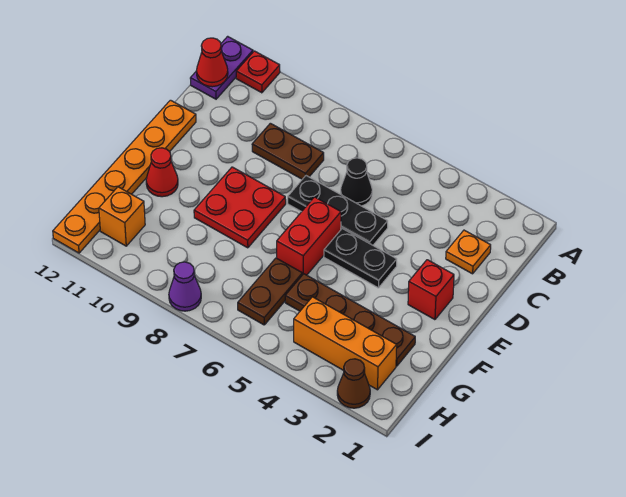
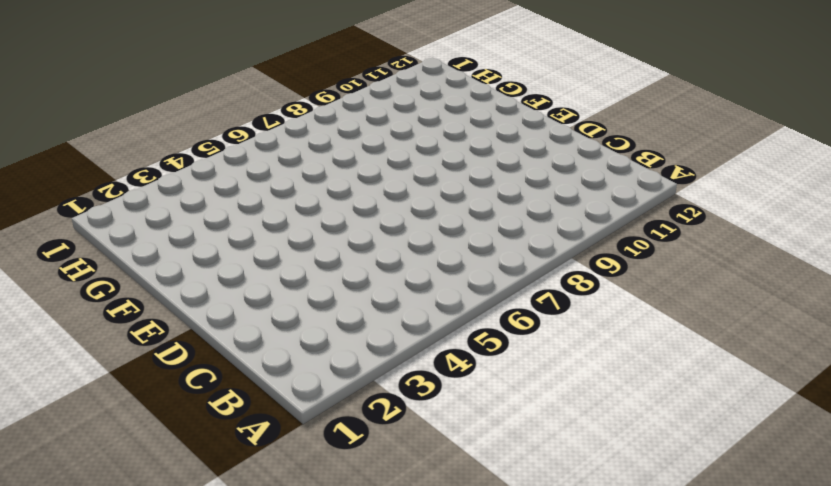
none -> red plate A11 level 1
none -> purple plate A12:B12 level 1
none -> orange plate C2 level 1

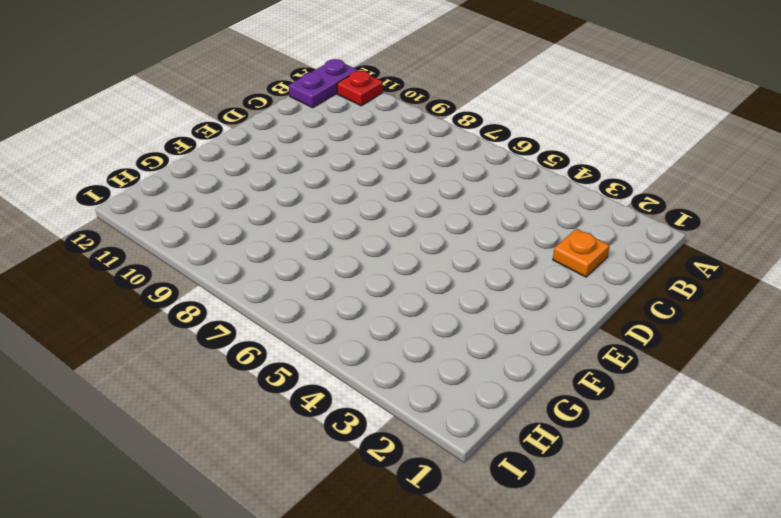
none -> black cone C6 level 1
none -> brown plate C8:C9 level 1
none -> black plate D5:D7 level 1

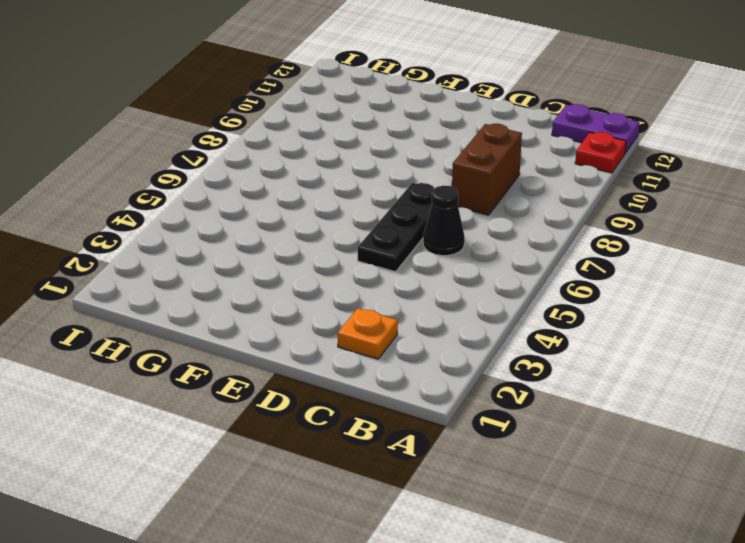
brown brick C8:C9 level 1 -> brown plate C8:C9 level 1
none -> orange plate D12:I12 level 1
none -> red brick E2 level 1
none -> black plate E4:E5 level 1

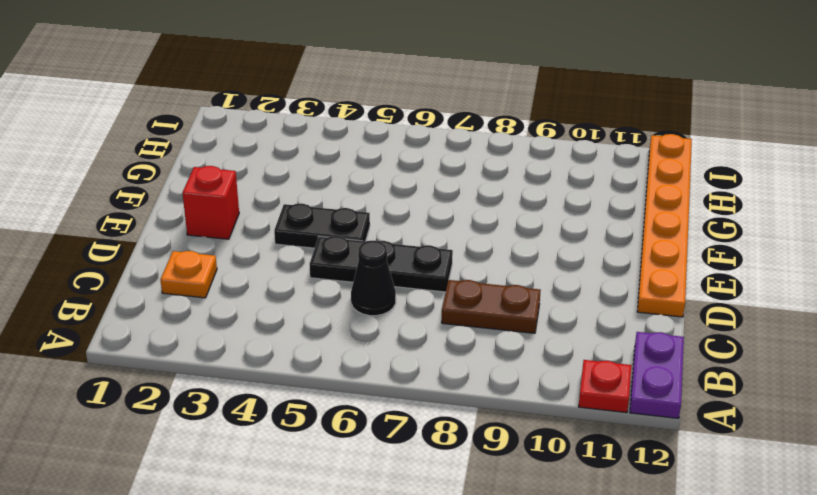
none -> red brick E6:F6 level 1
none -> red plate E8:F9 level 1
none -> red cone F11 level 1

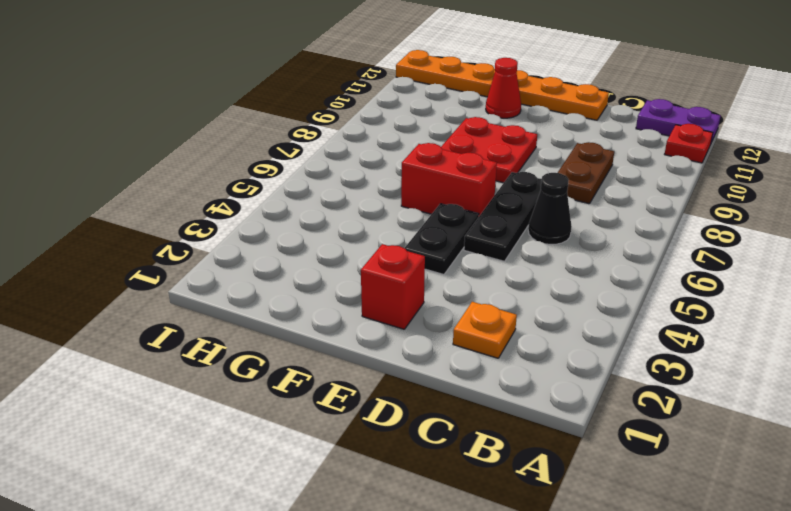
none -> brown plate G2:G5 level 1
none -> brown plate G6:H6 level 1
none -> orange brick H2:H4 level 1

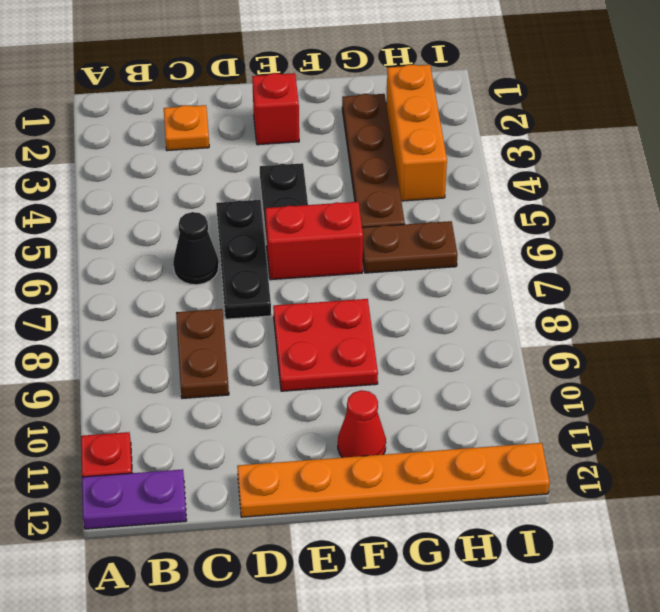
none -> orange brick H11 level 1
none -> brown cone I2 level 1
none -> purple cone I8 level 1

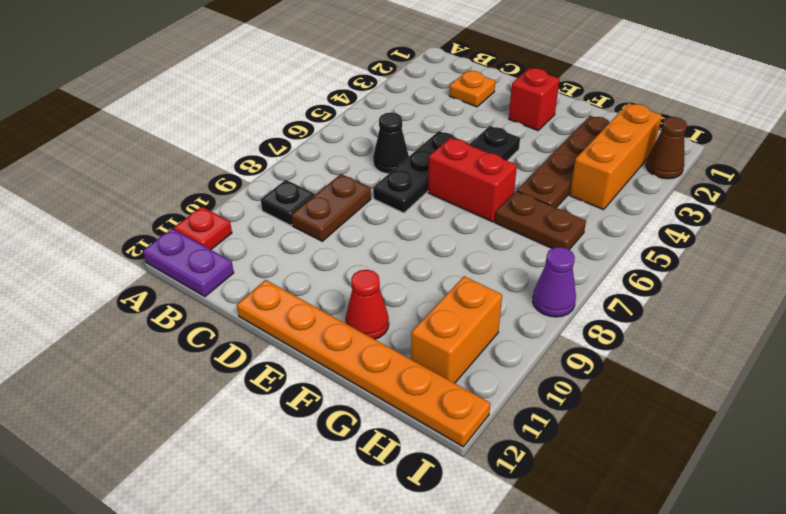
black plate B9 level 1 -> none
orange brick H10:H11 level 1 -> orange brick H11 level 1
none -> red plate E8:F9 level 1
none -> red cone B12 level 2

